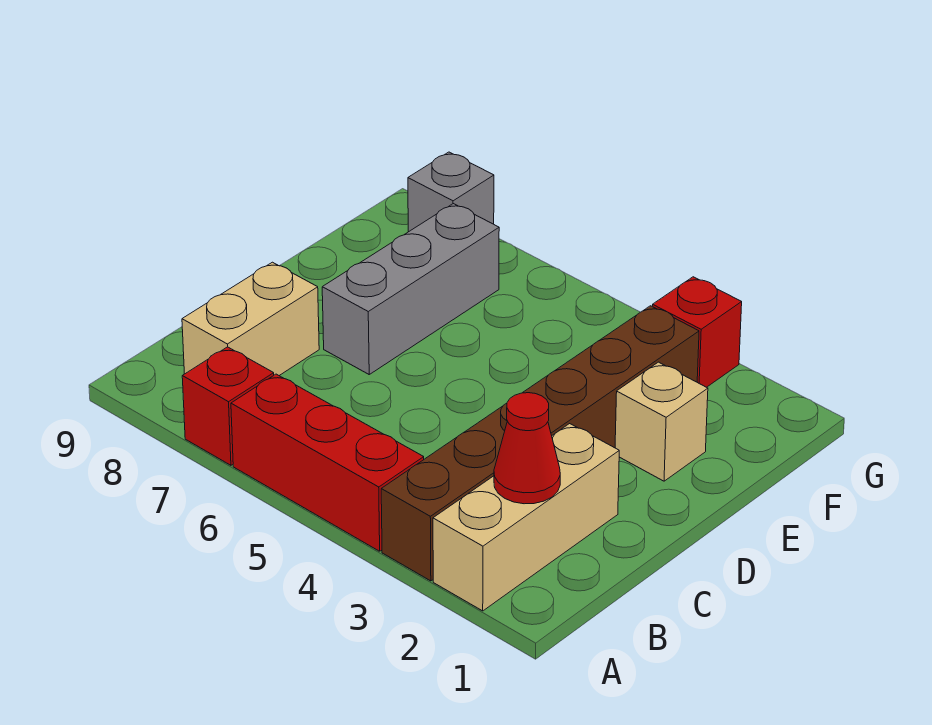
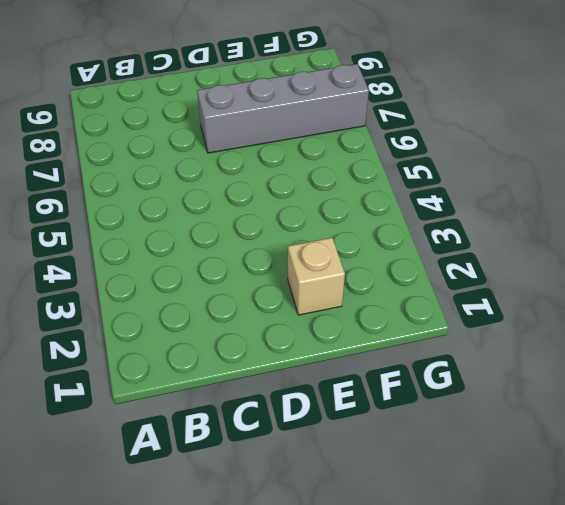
grey brick D7:G7 level 1 -> grey brick D7:F7 level 1
none -> tan brick A2:C2 level 1
none -> brown brick A3:F3 level 1

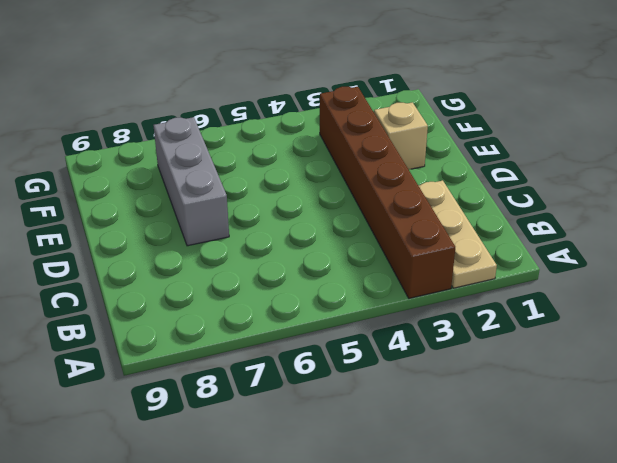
tan plate A2:C2 level 1 -> tan brick A2:C2 level 1
none -> red brick A4:A6 level 1
none -> red brick A7 level 1

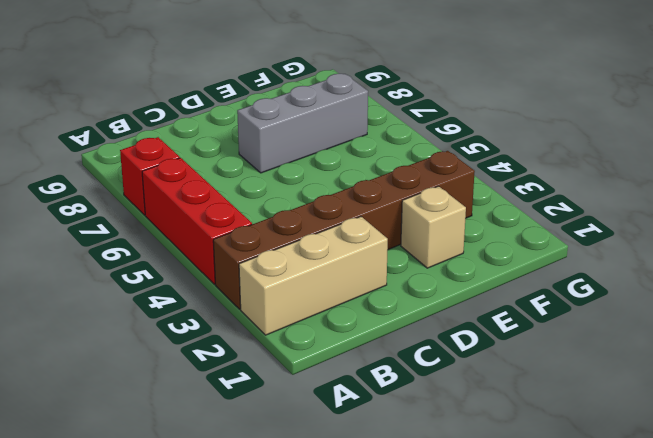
none -> tan brick B8:C8 level 1
none -> red brick G3 level 1

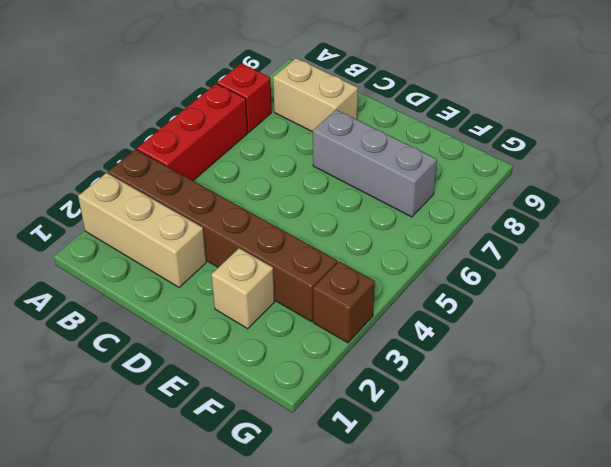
brown brick G3 level 1 -> red brick G3 level 1
none -> grey brick G8 level 1
none -> red cone B2 level 2

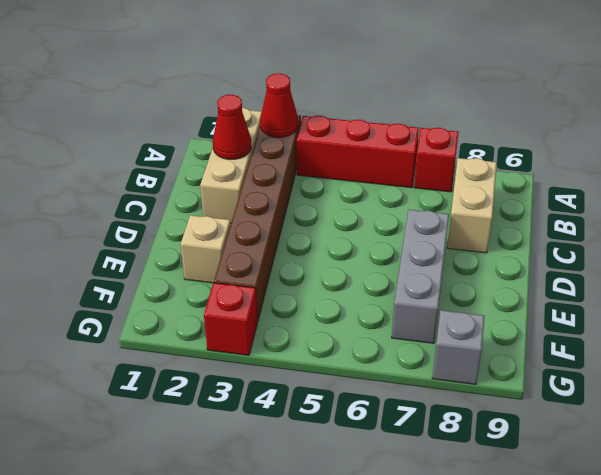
red cone A3 level 2 -> none

